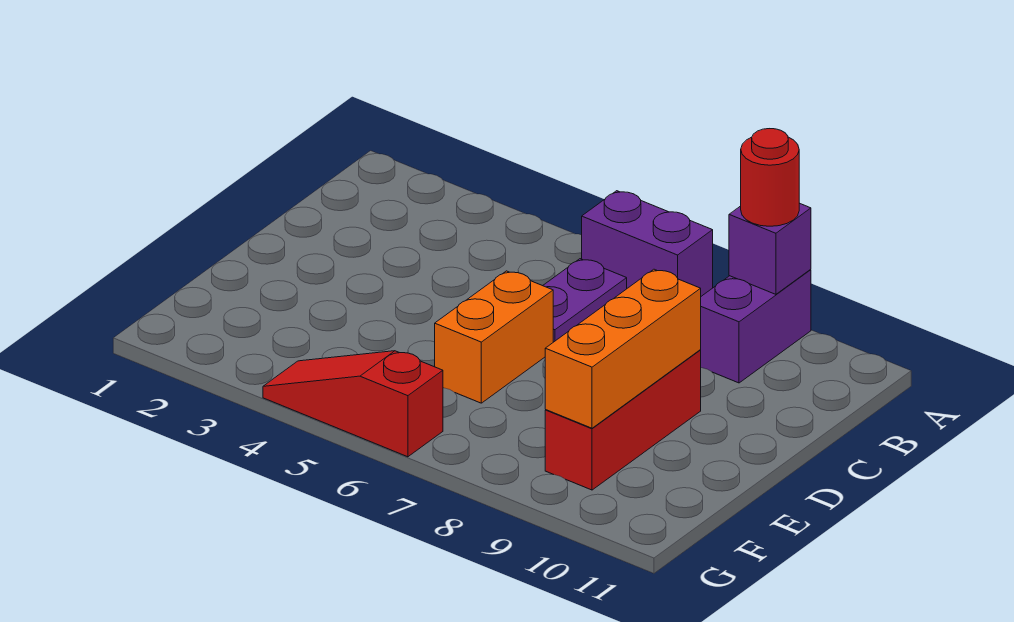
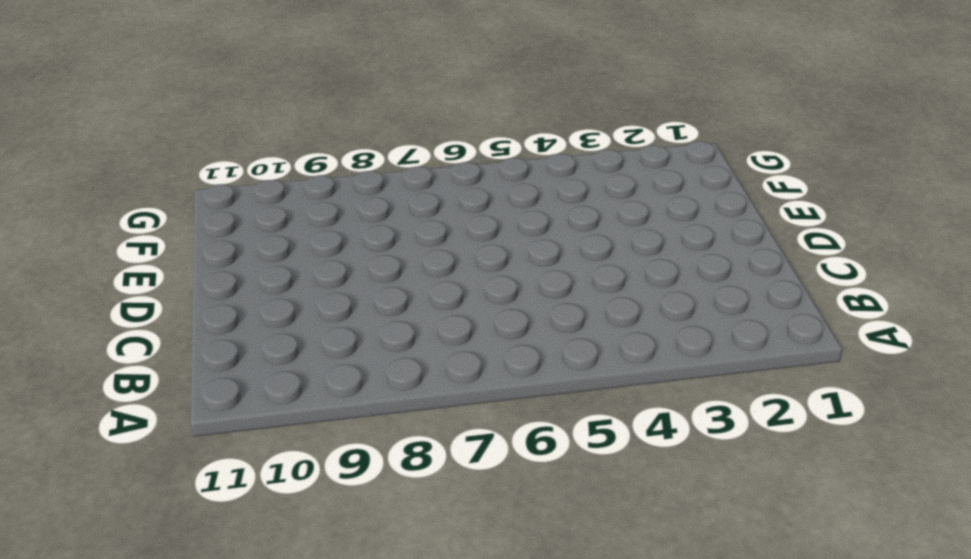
none -> purple brick A6:A7 level 1
none -> purple brick A9:B9 level 1

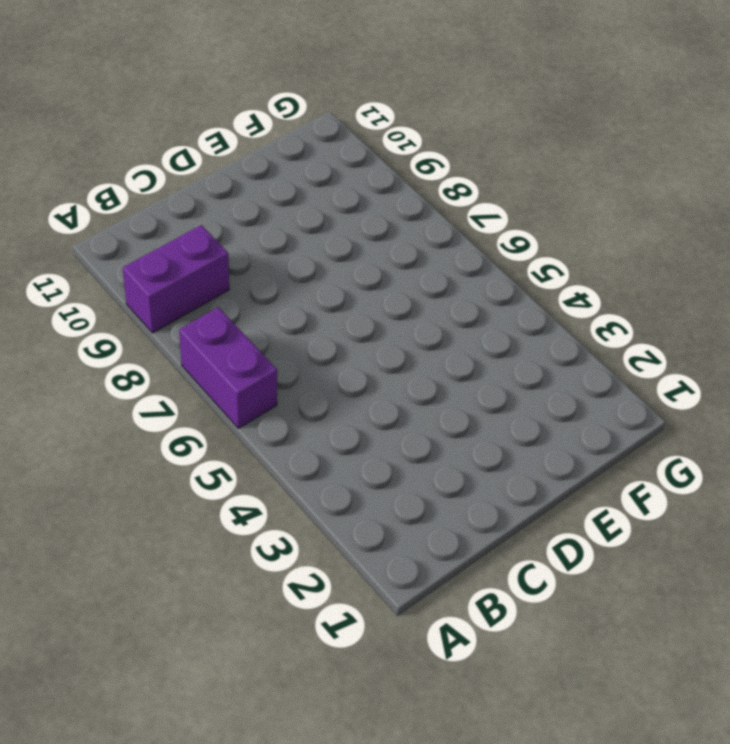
none -> purple plate B6:C6 level 1
none -> orange brick D6:E6 level 1

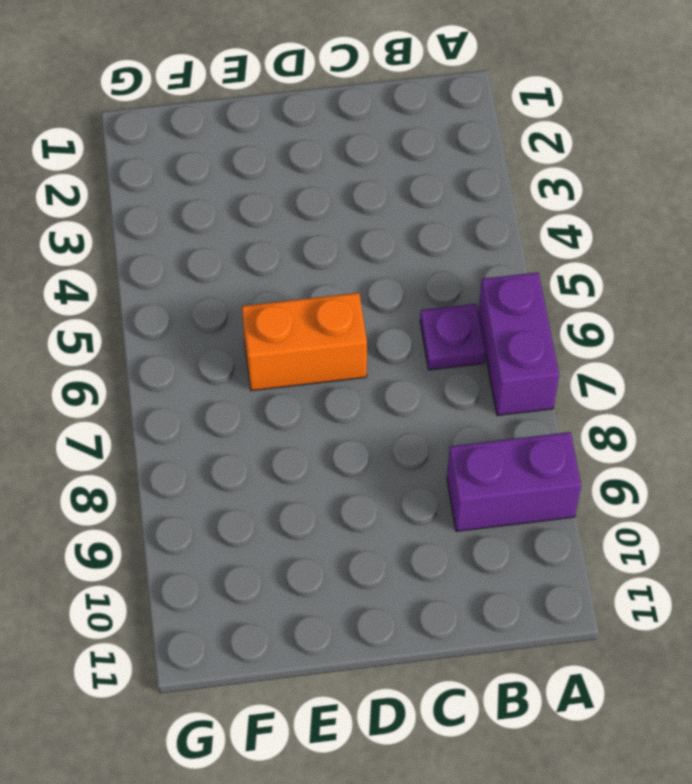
purple plate B6 level 1 -> purple plate B6:C6 level 1
none -> red brick D9:F9 level 1
none -> red slope G4:G6 level 1 top 6

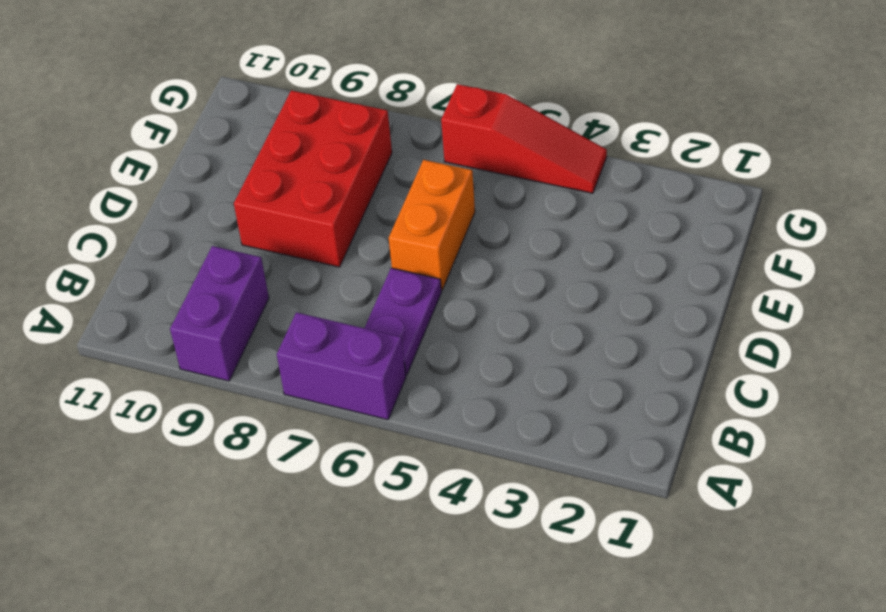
red brick D8:F9 level 1 -> red brick D9:F9 level 1
none -> purple brick A9 level 2
none -> orange brick D9:F9 level 2

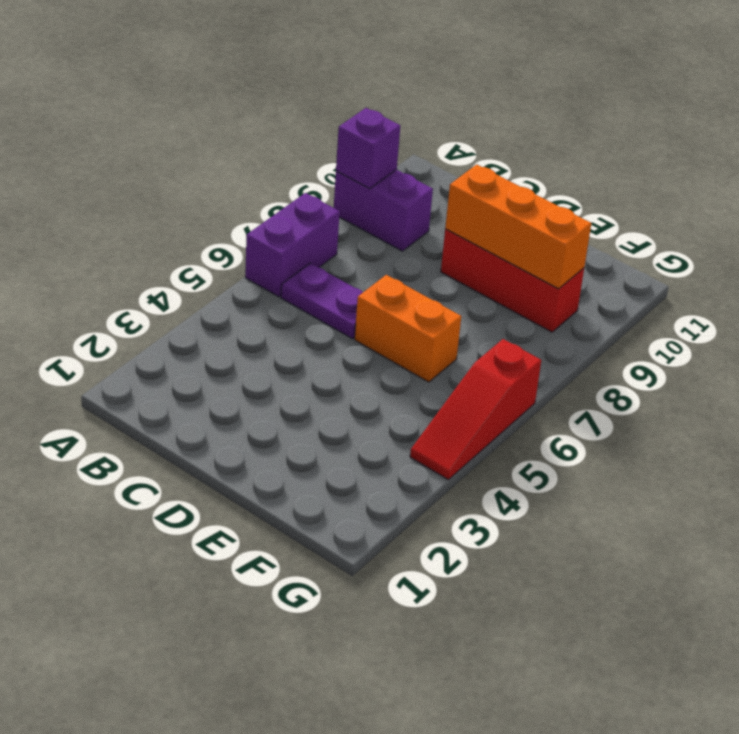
none -> red round brick A9 level 3

